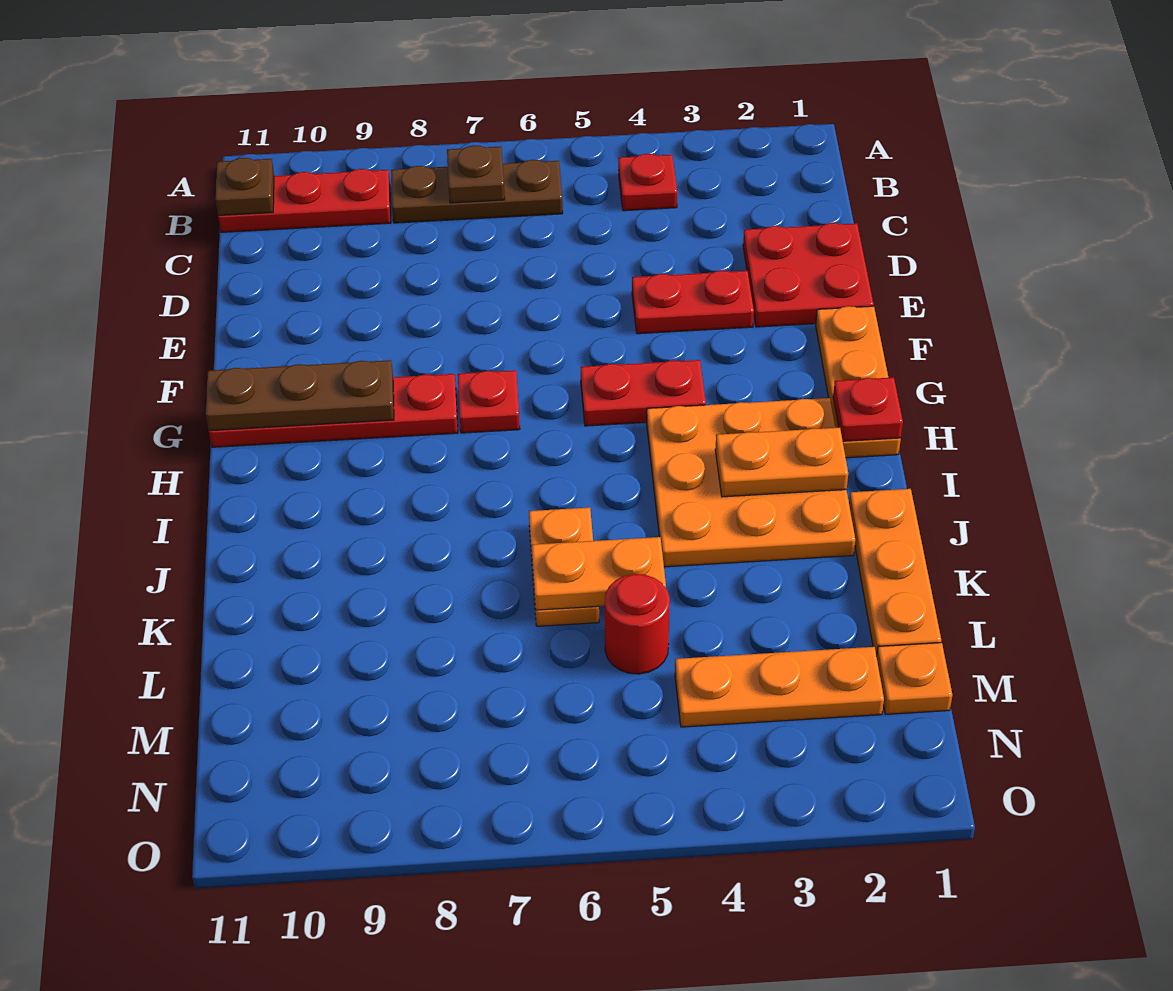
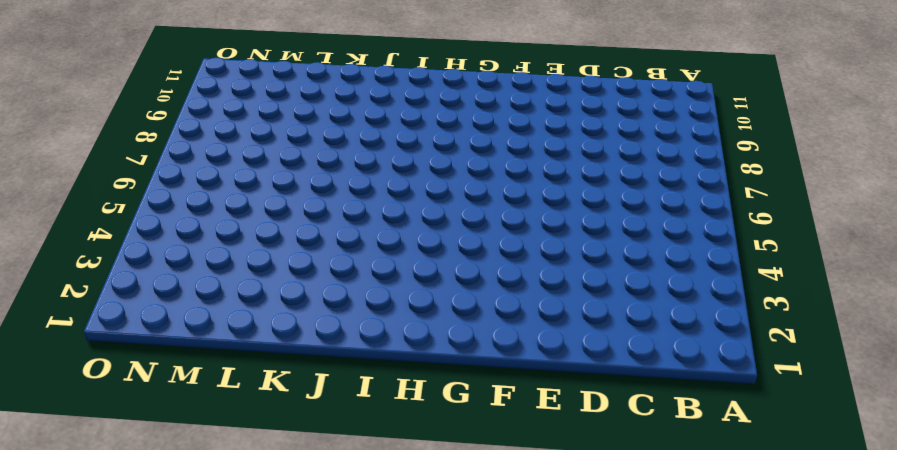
none -> red plate B4 level 1
none -> brown plate B6:B8 level 1
none -> red plate B9:B11 level 1

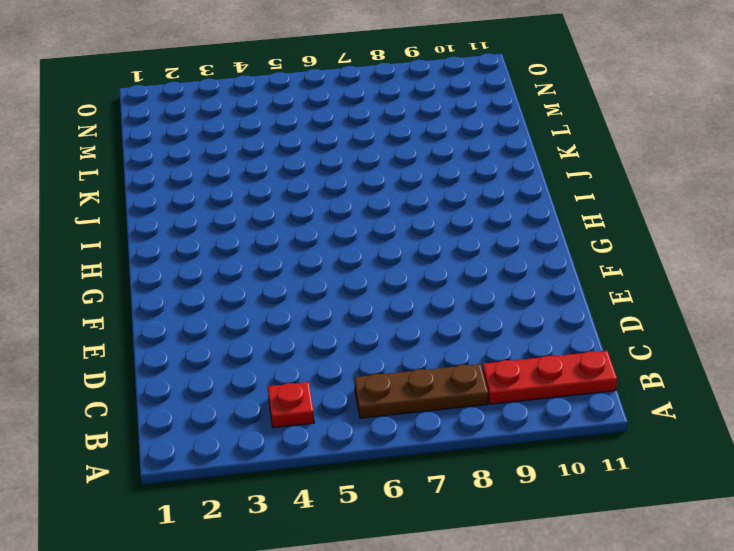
none -> red plate D1:E2 level 1
none -> red plate E3:E4 level 1
none -> orange plate F1:H1 level 1

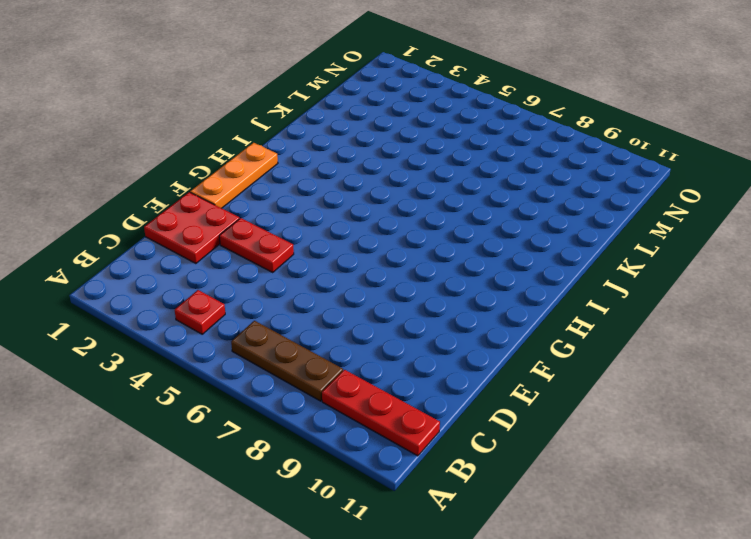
none -> red plate G4:G5 level 1
none -> red plate G7 level 1
none -> red plate G8:G11 level 1

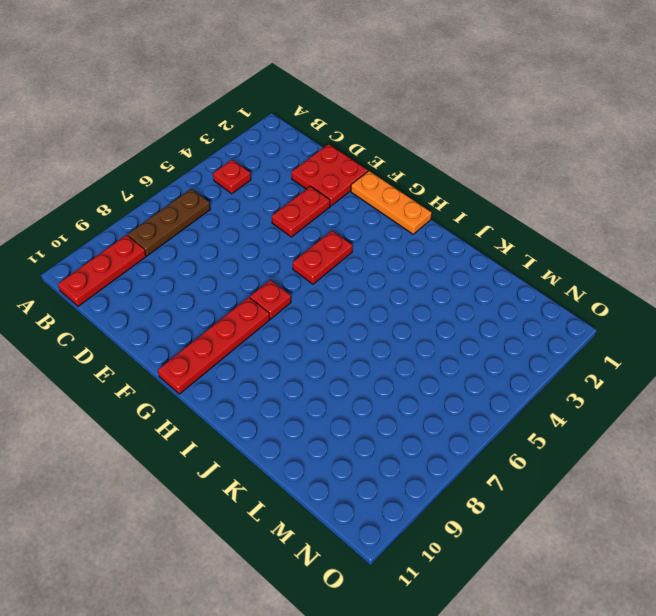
none -> orange plate H2:J4 level 1
none -> orange plate J1:L1 level 1
none -> orange plate J6:K6 level 1

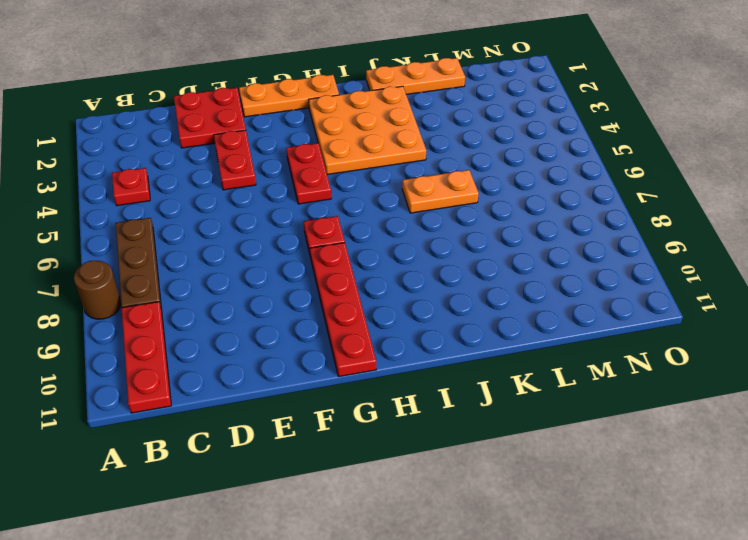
brown round brick A8 level 1 -> none
none -> red round brick L5 level 1
none -> orange plate M1 level 1
none -> orange plate M2:M4 level 1

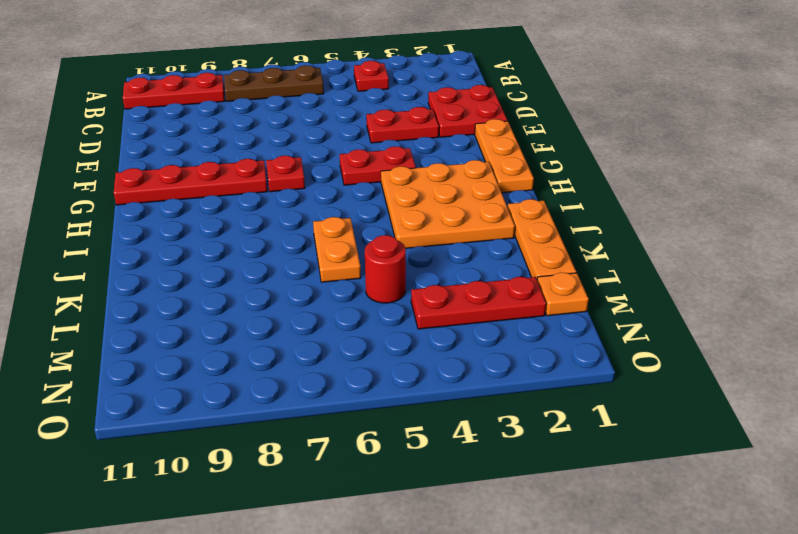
red plate M2:M4 level 1 -> orange plate M2:M4 level 1
none -> brown plate B7 level 2
none -> brown plate B11 level 2
none -> brown plate G9:G11 level 2

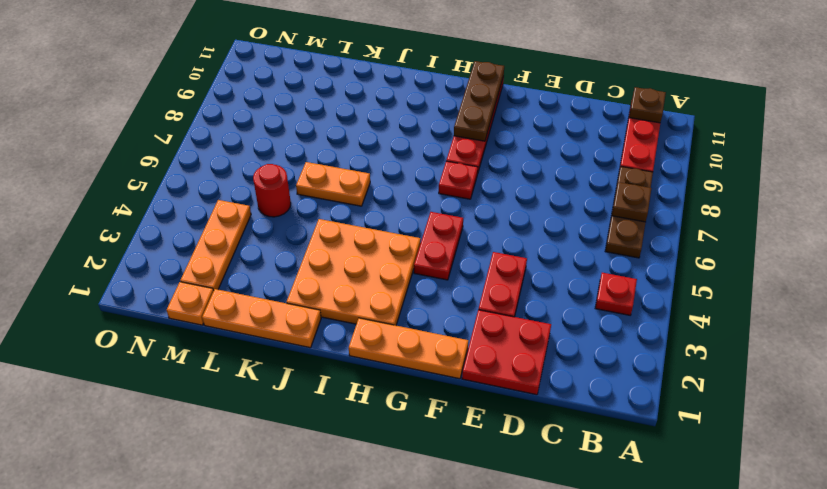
none -> red plate H1 level 2
none -> orange plate I2:I3 level 2
none -> orange plate K5:K6 level 2

